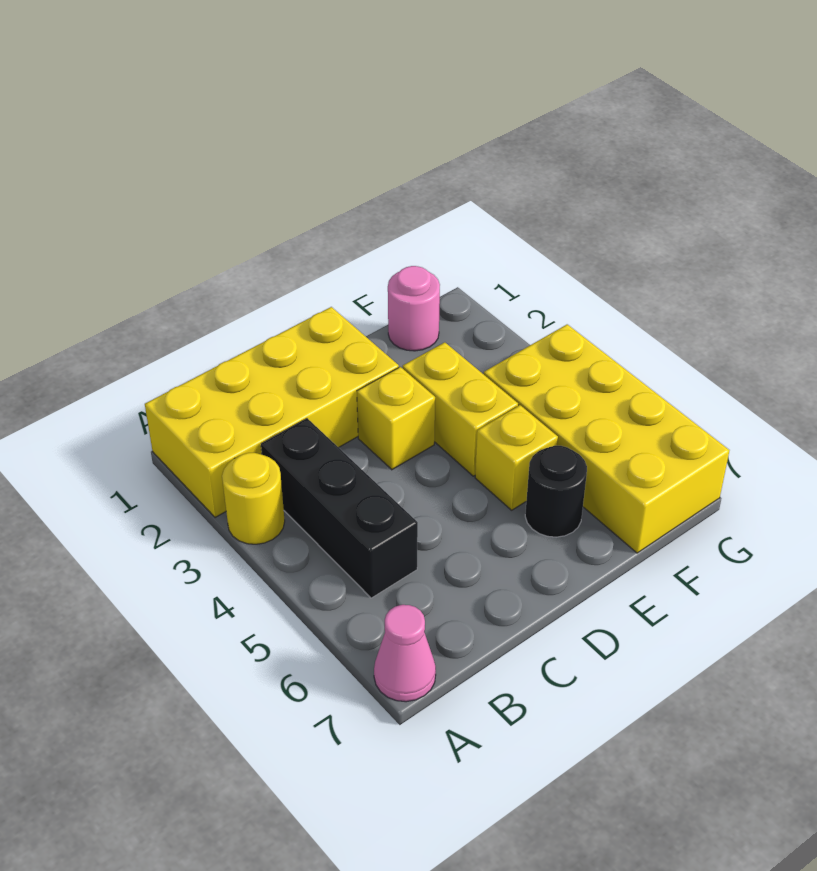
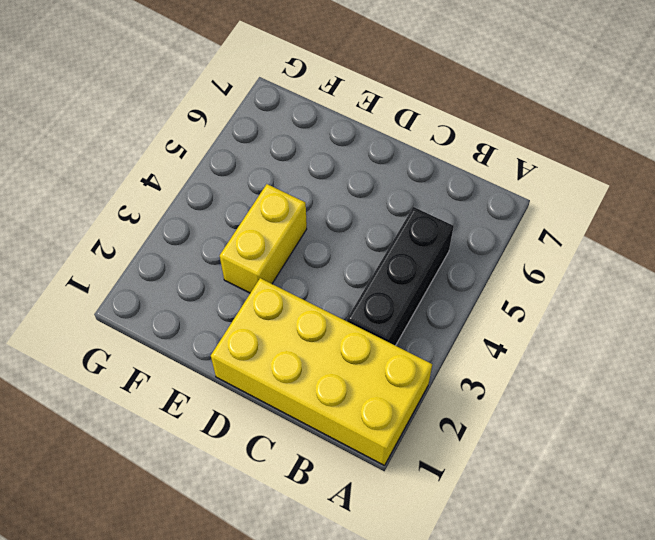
none -> yellow round brick A3 level 1
none -> pink cone A7 level 1

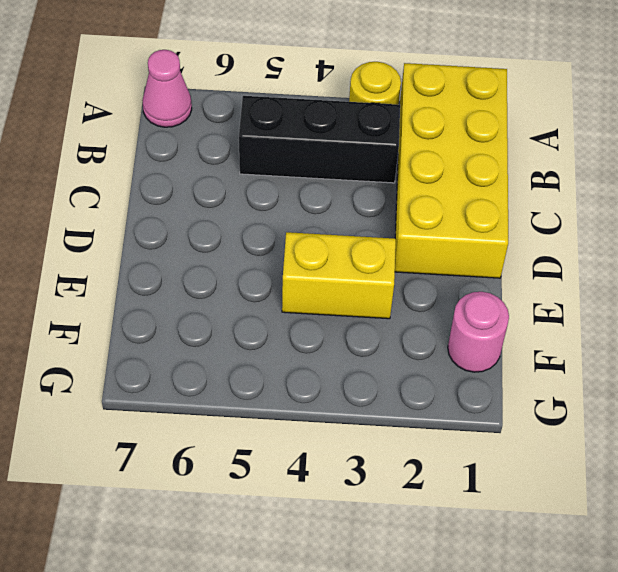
none -> yellow brick D3 level 1
none -> yellow brick E5 level 1

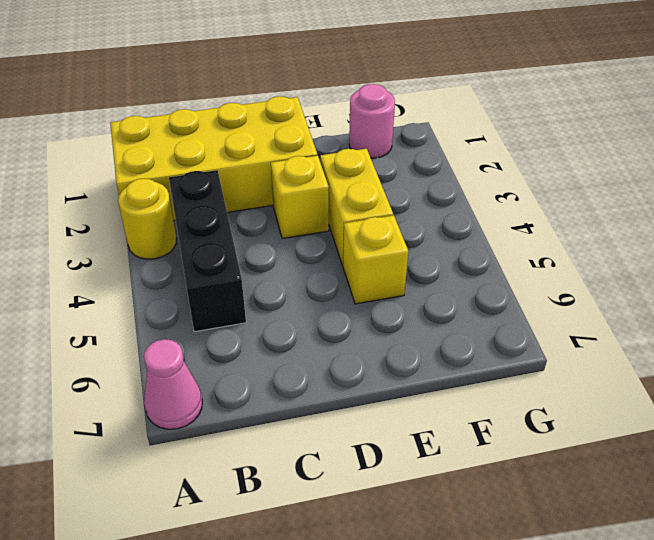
none -> black round brick E6 level 1
none -> yellow brick F4:G7 level 1

